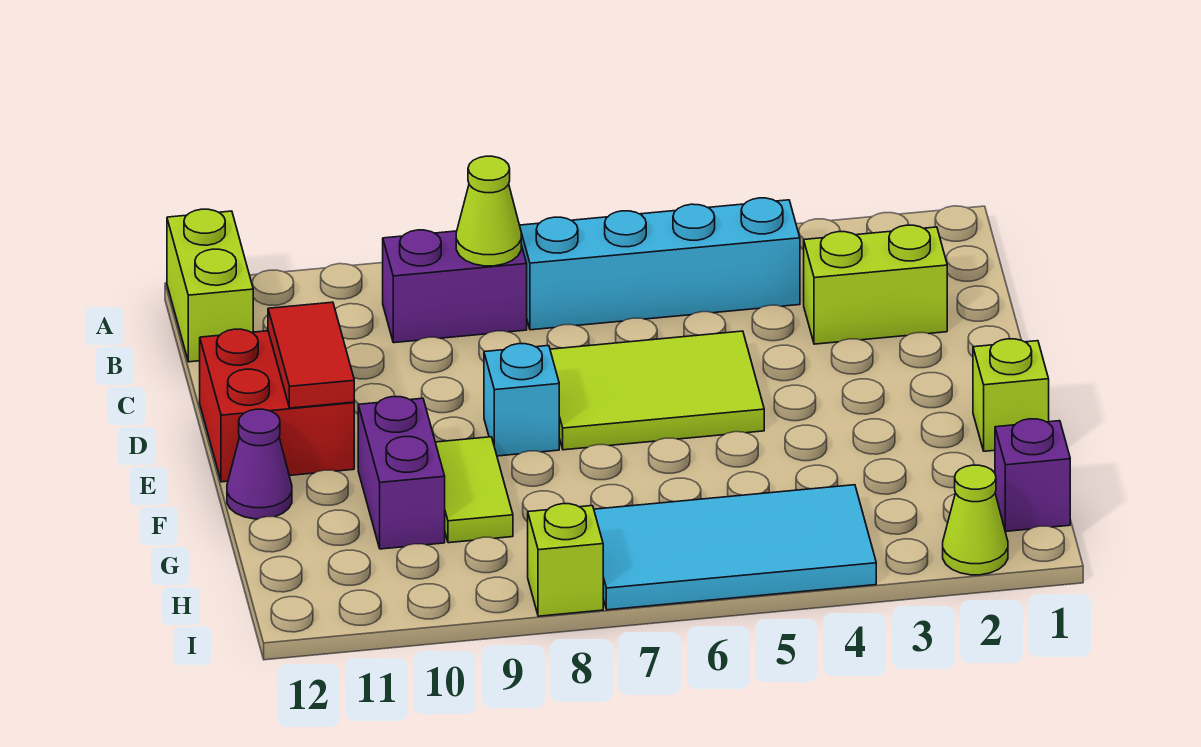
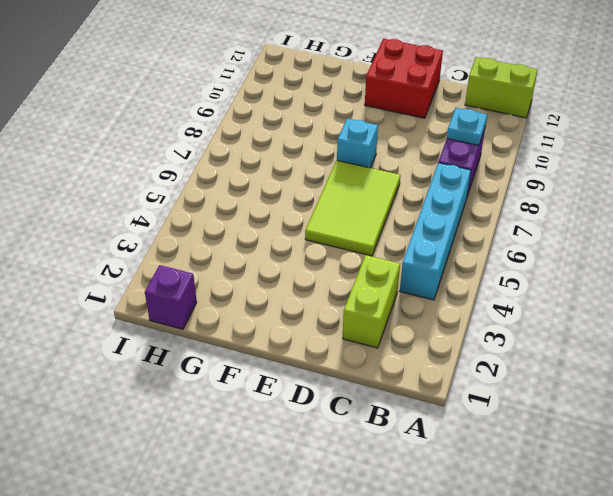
cyan plate B9 level 2 -> none
none -> lime brick F1 level 1
none -> lime tile F9:G9 level 1
none -> purple brick F10:G10 level 1

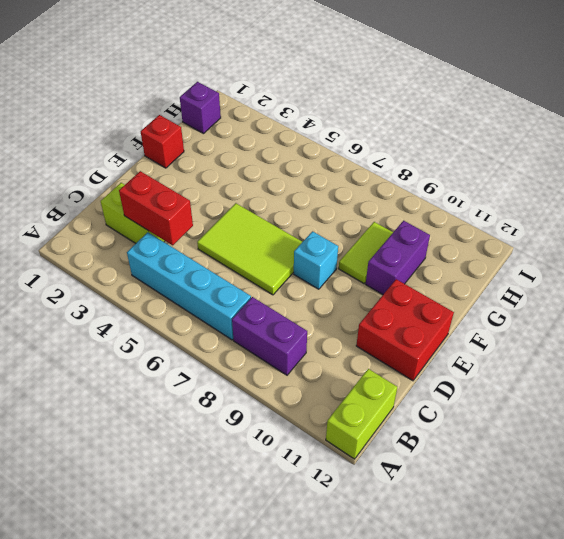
red brick C3:C4 level 2 -> none
red brick F1 level 1 -> lime brick F1 level 1
none -> purple cone F12 level 1
none -> cyan tile H4:I7 level 1
none -> lime cone I2 level 1

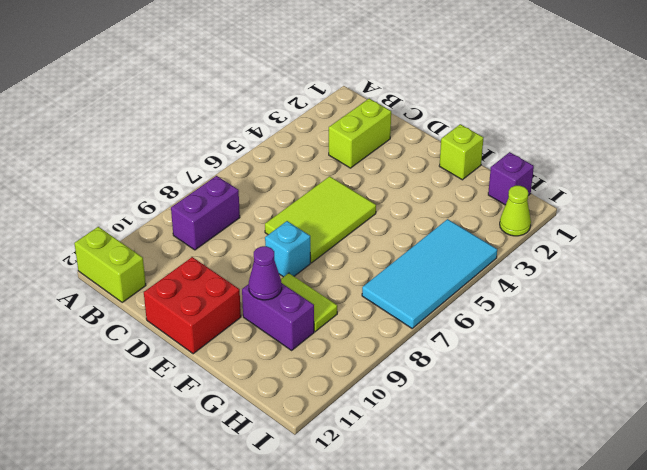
purple cone F10 level 2 -> purple cone F12 level 1
none -> cyan brick B4:B7 level 1
none -> lime brick I8 level 1
none -> lime cone B8 level 2

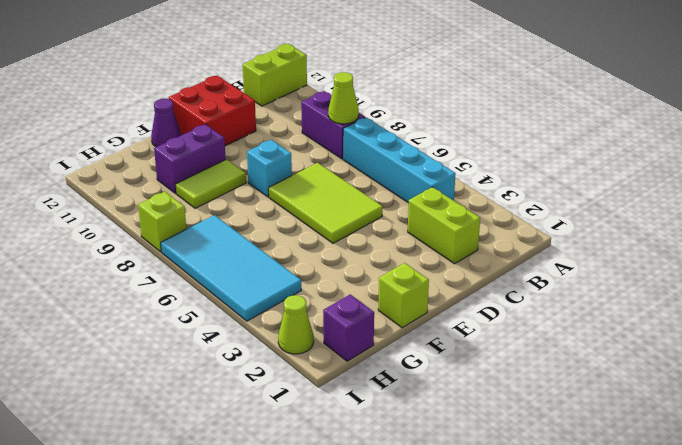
none -> red tile D11:E11 level 2

